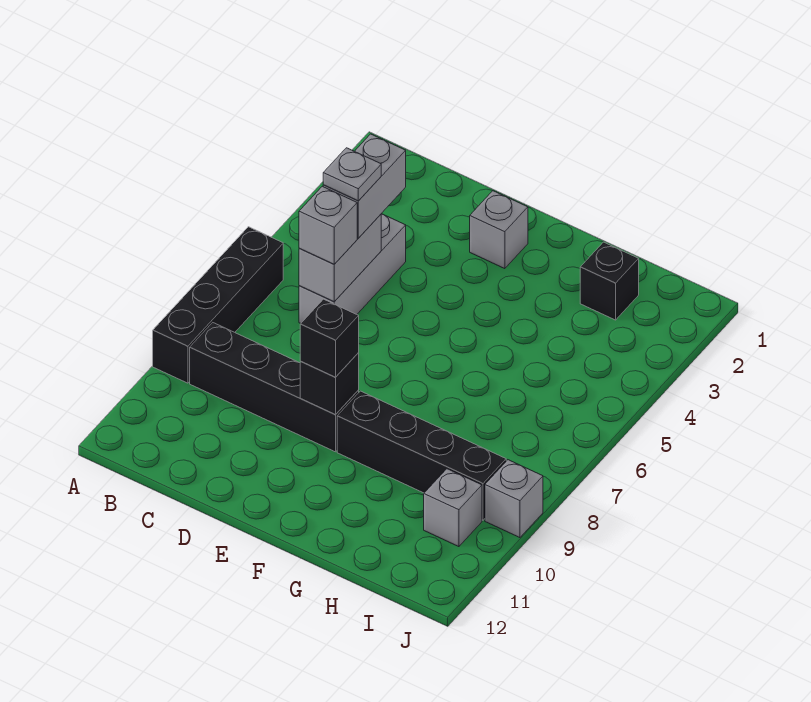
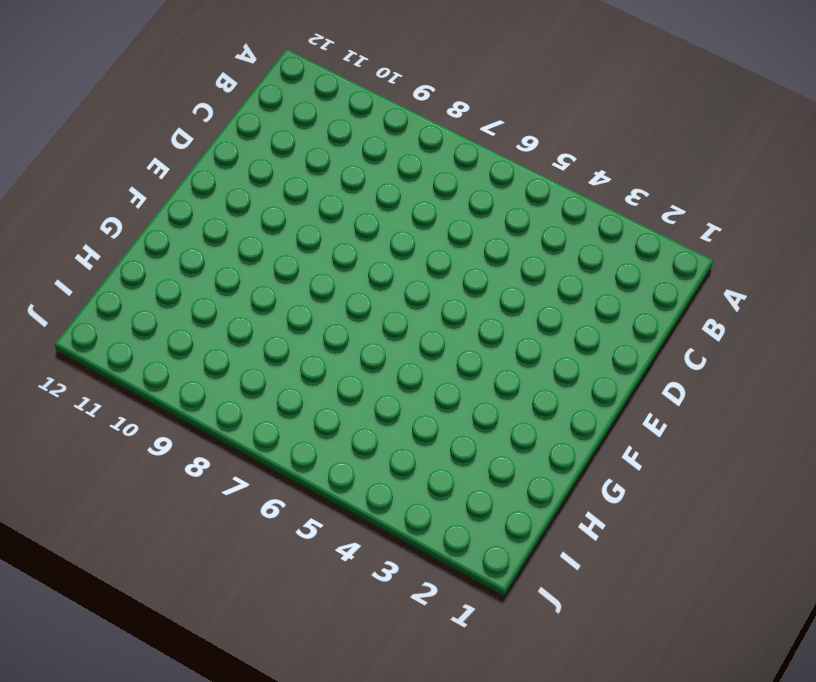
none -> black brick A6:A9 level 1
none -> black brick B9:E9 level 1
none -> grey brick C4:C6 level 1

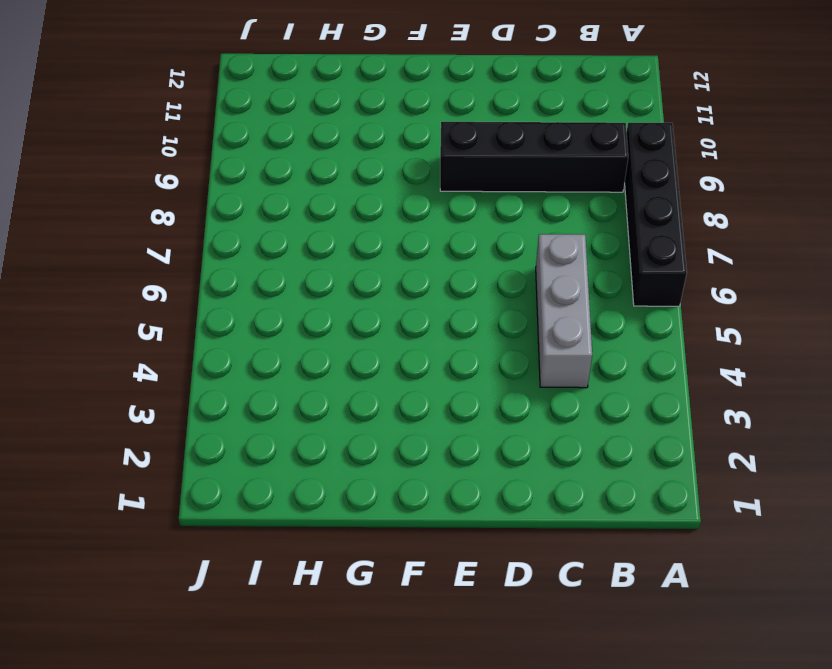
none -> grey brick E2 level 1
none -> black brick F9:I9 level 1
none -> black brick H2 level 1

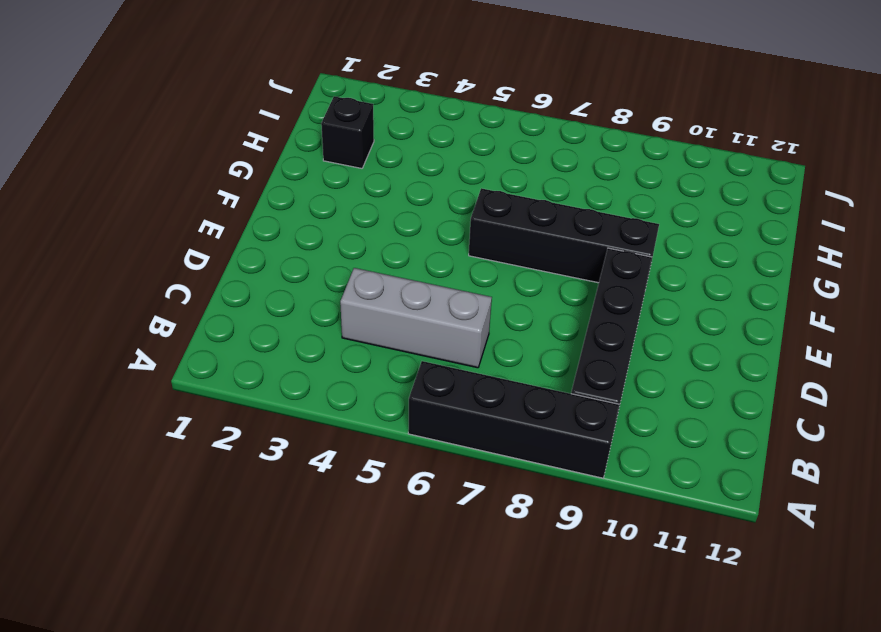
black brick F6:F9 level 1 -> black brick F9:I9 level 1
none -> grey brick E2 level 1
none -> grey brick I10 level 1
none -> grey brick J9 level 1

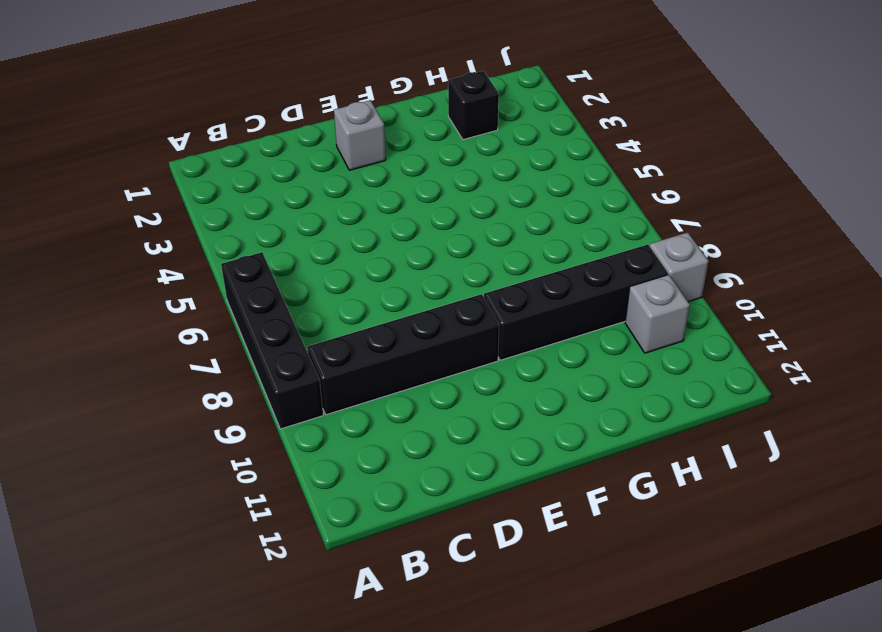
none -> grey brick C4:C6 level 1
none -> grey brick C5:C6 level 2
none -> black brick E9 level 2

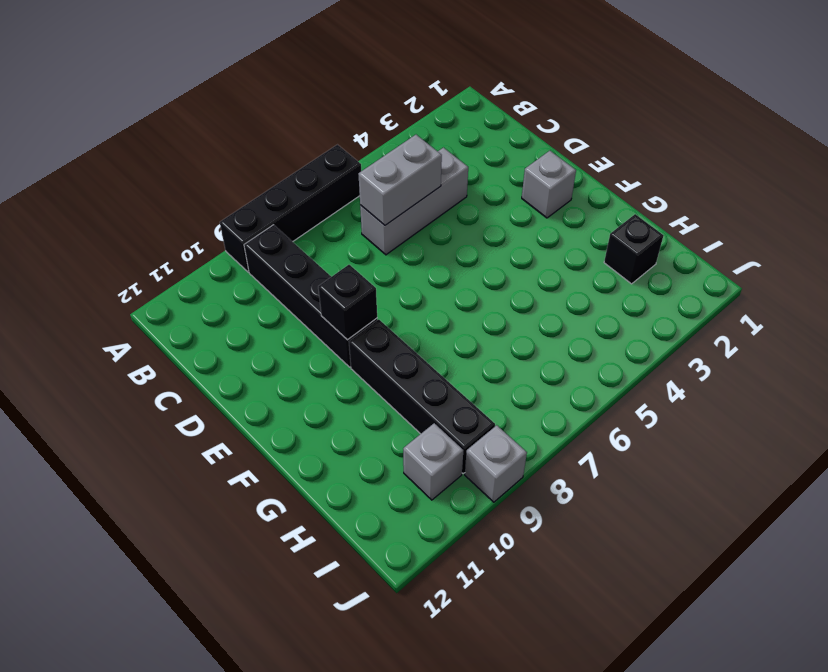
none -> grey brick C4:C5 level 3
none -> grey brick C6 level 3
none -> black brick E9 level 3

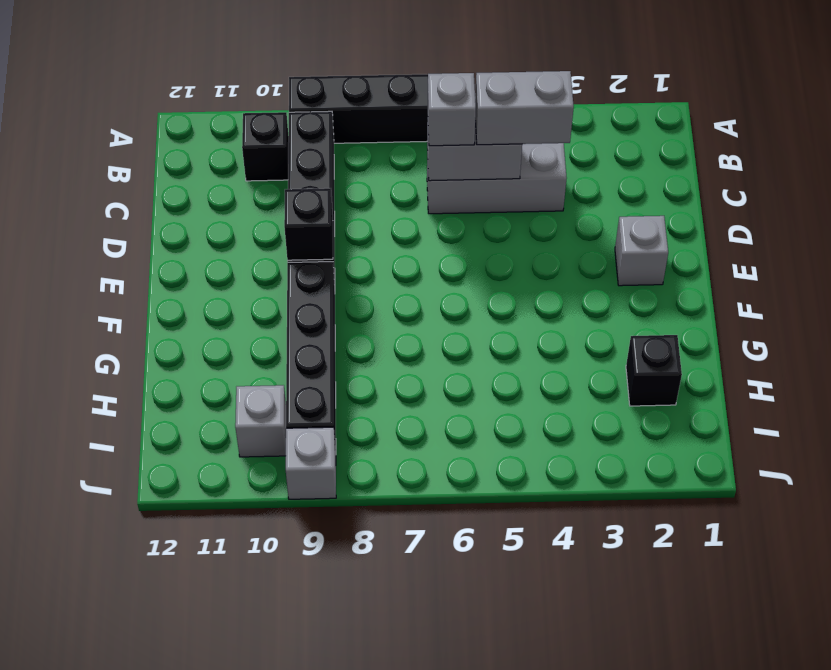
black brick B10 level 1 -> black brick E9 level 3
none -> grey plate C5 level 4

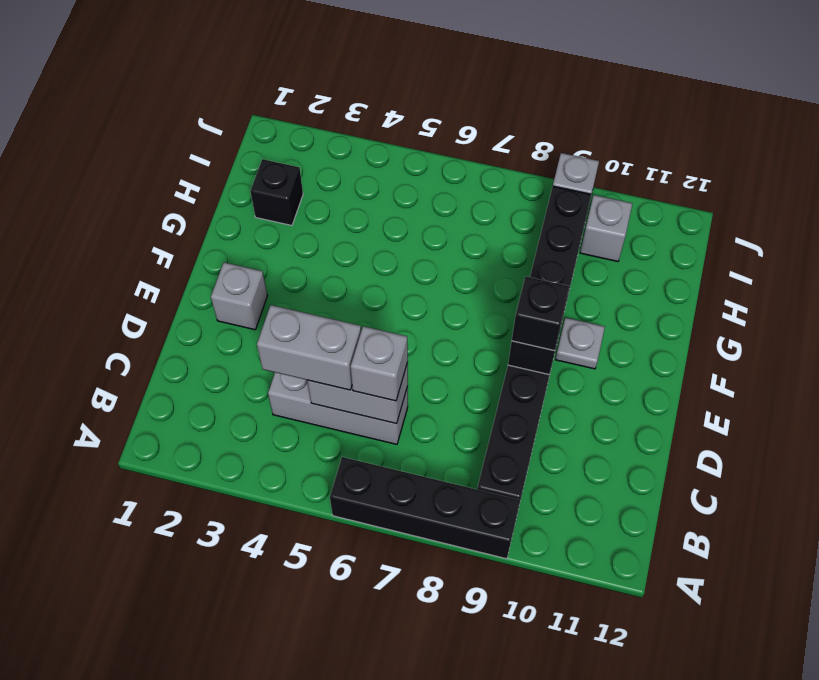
grey plate F10 level 1 -> grey plate C5 level 4

